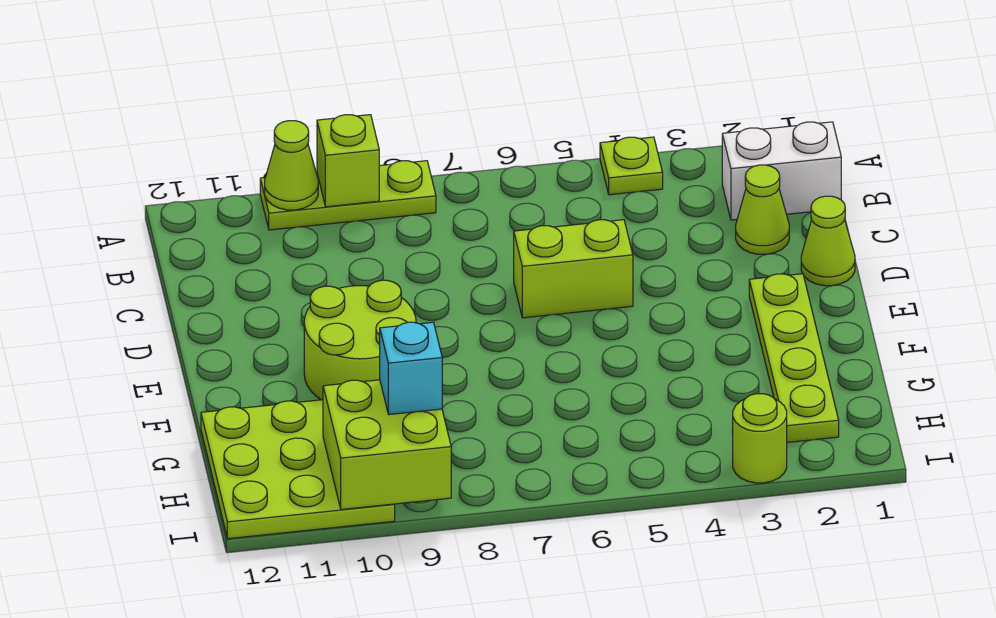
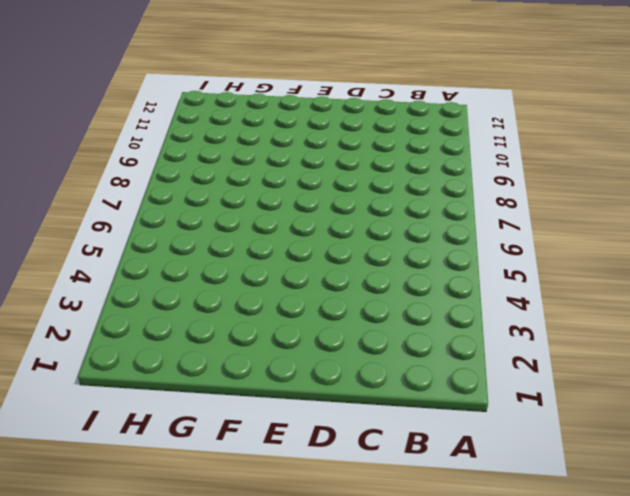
none -> lime plate A4 level 1
none -> lime plate A8:A10 level 1
none -> white brick B1:B2 level 1

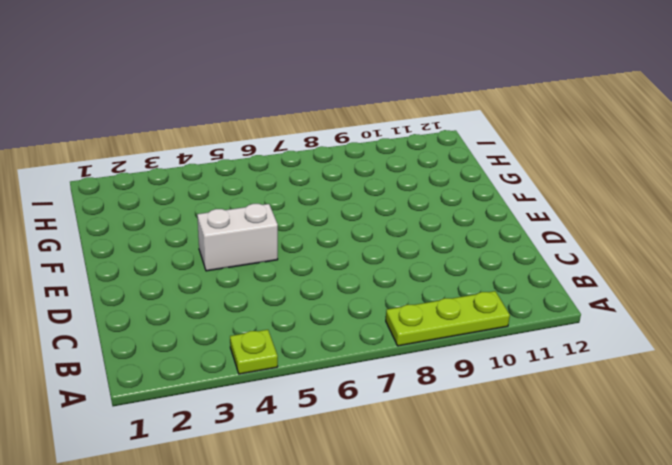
white brick E4:E5 level 1 -> white brick B1:B2 level 1
none -> lime cone C2 level 1
none -> lime cone D1 level 1
none -> lime brick D5:D6 level 1

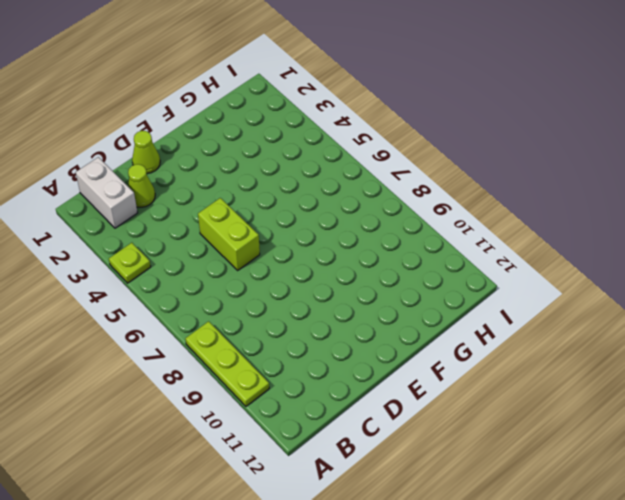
none -> lime plate E2:H2 level 1
none -> lime round brick E9:F10 level 1
none -> lime plate G10:I12 level 1

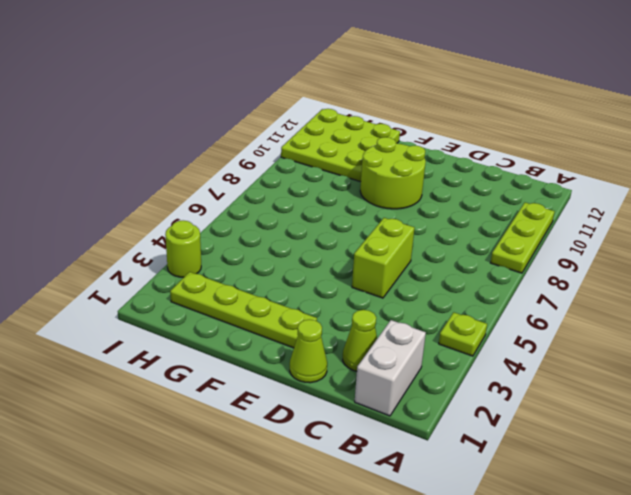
none -> lime brick A9 level 2
none -> lime cone A10 level 2
none -> lime brick H9:I10 level 2

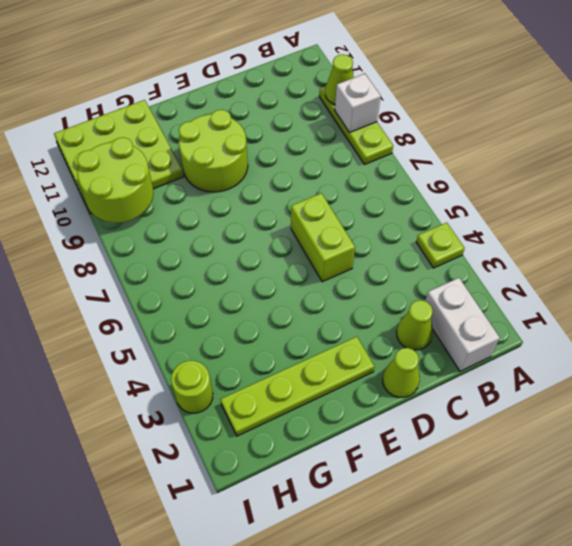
white brick A9 level 2 -> lime brick A9 level 2
lime round brick H9:I10 level 2 -> lime brick H9:I10 level 2
none -> cyan brick H9 level 3

